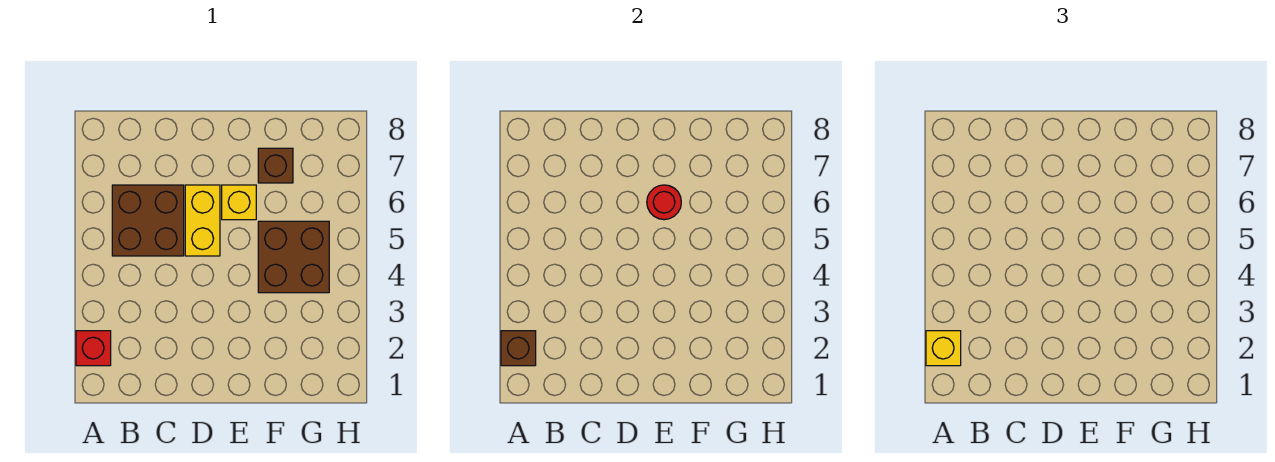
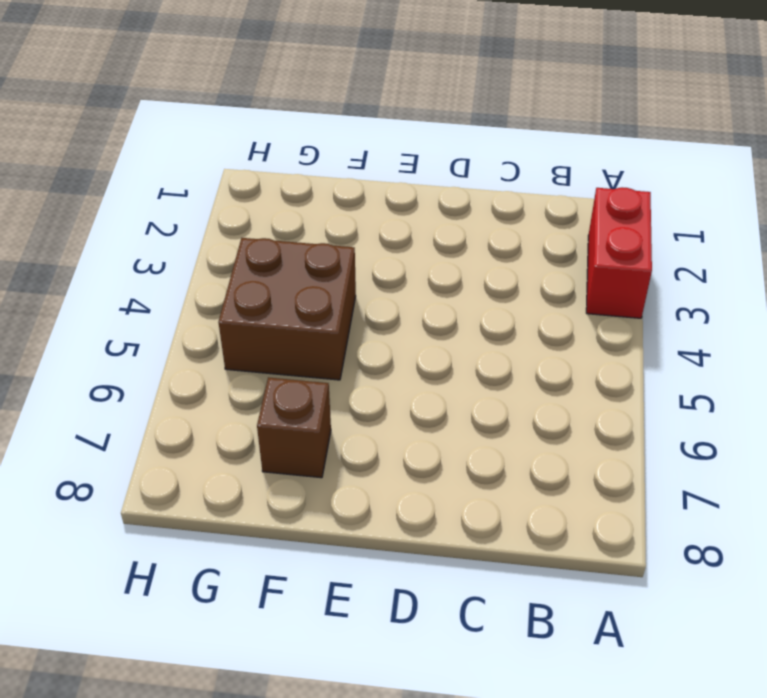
red brick A2:A3 level 1 -> red brick A2 level 1
none -> brown brick B5:C6 level 1
none -> yellow brick D5:D6 level 1

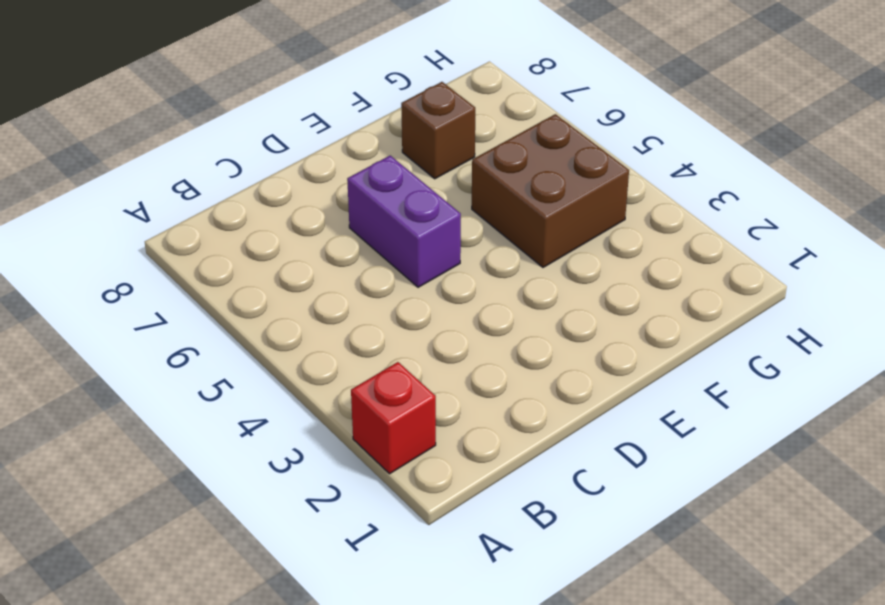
purple brick D5:D6 level 1 -> yellow brick D5:D6 level 1
none -> brown brick B5:C6 level 1
none -> yellow brick E6 level 1

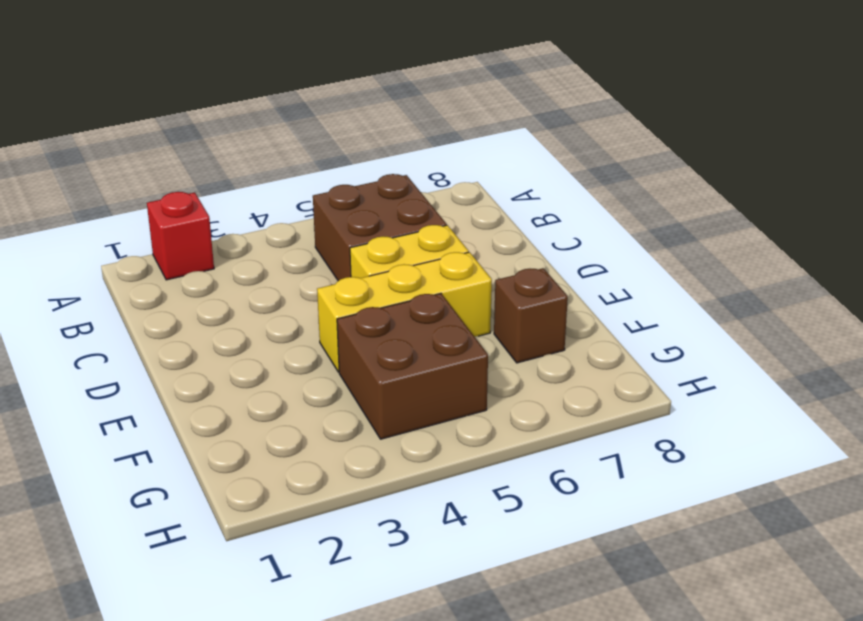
yellow brick E4:E6 level 1 -> yellow brick E6 level 1
none -> brown brick A2 level 2
none -> red round brick E6 level 2

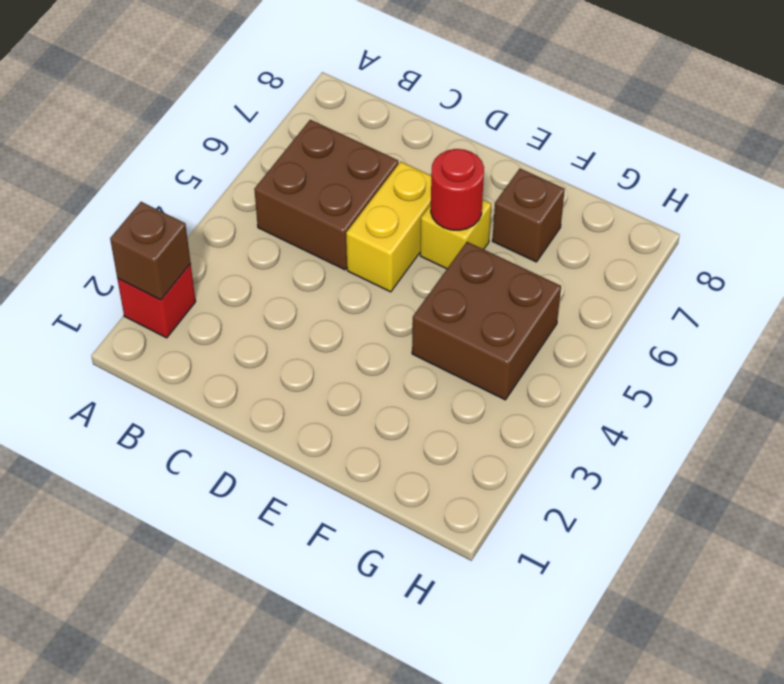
none -> yellow brick A2 level 3

